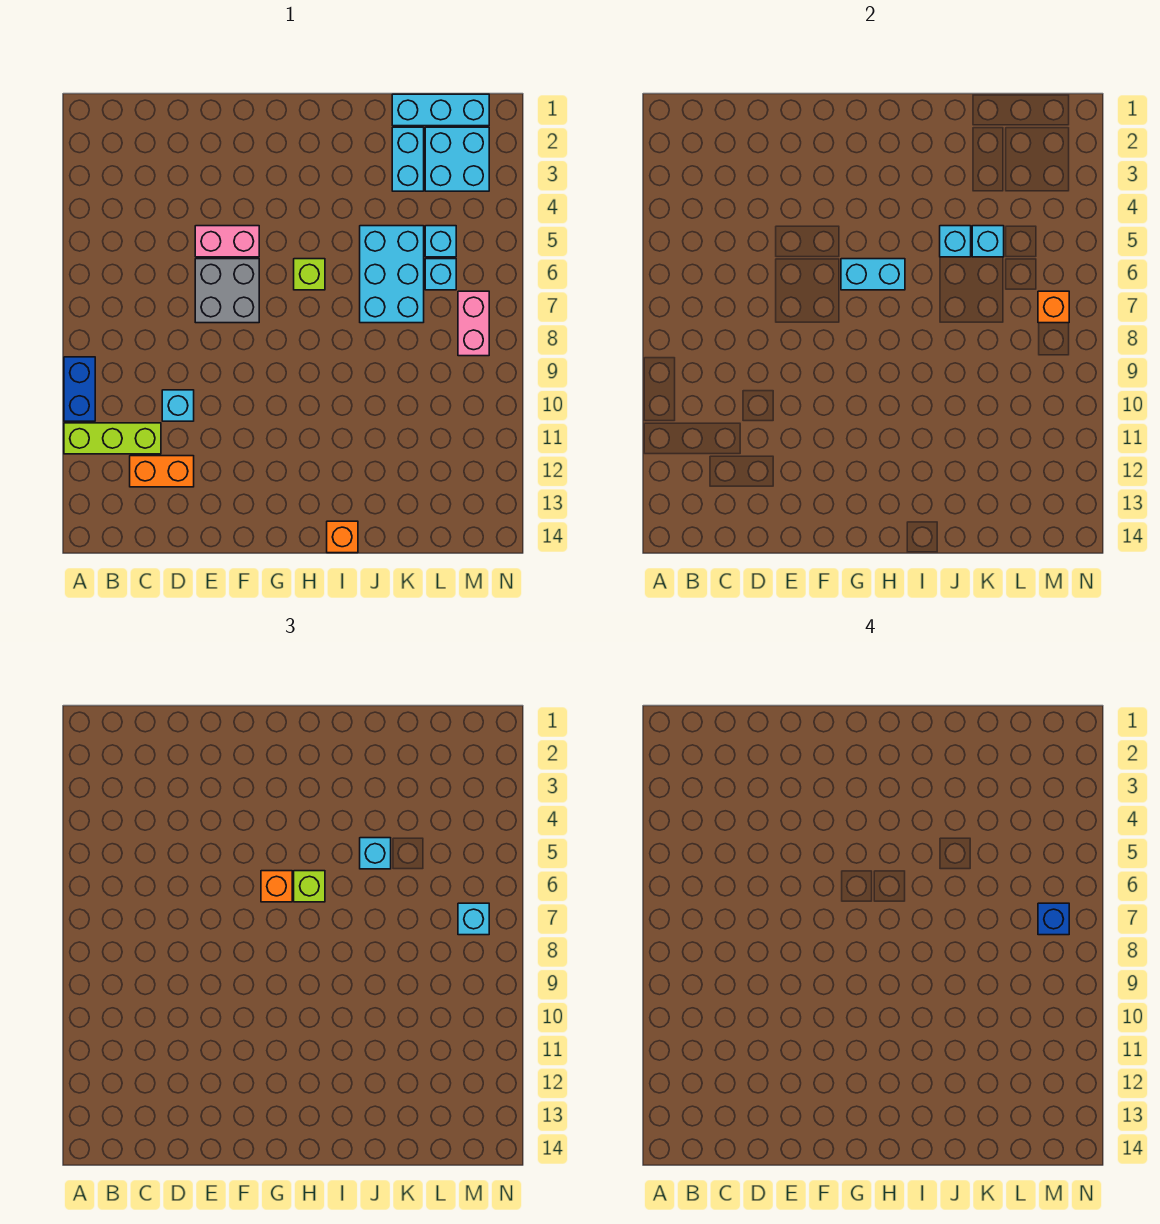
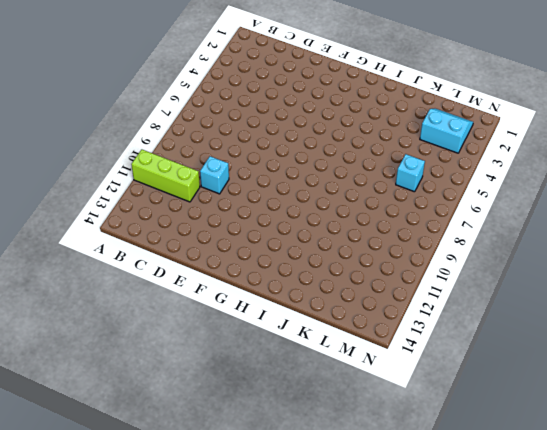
cyan slope L2:M3 level 1 top 3 -> cyan brick L2:M3 level 1
none -> blue brick A9:A10 level 1
none -> orange brick C12:D12 level 1
none -> pink brick E5:F5 level 1

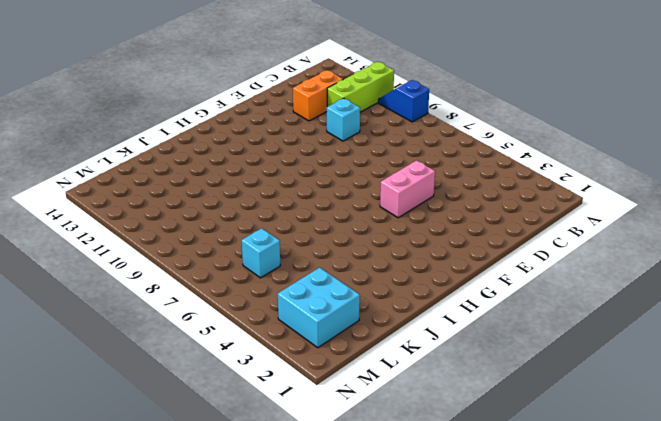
blue slope A9:A10 level 1 top 9 -> blue brick A9:A10 level 1
none -> grey brick E6:F7 level 1
none -> lime brick H6 level 1
none -> orange brick I14 level 1

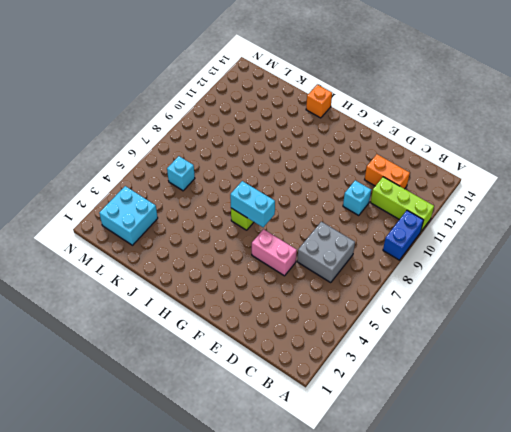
grey brick C6:D7 level 1 -> grey brick E6:F7 level 1
none -> cyan brick J5:K7 level 1
none -> cyan brick K1:M1 level 1
none -> cyan brick K2:K3 level 1

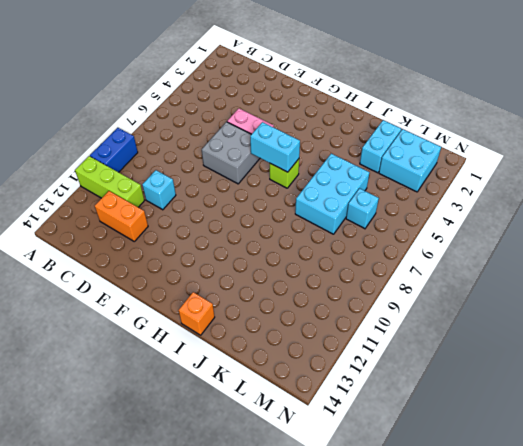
none -> cyan brick K1:M1 level 1
none -> cyan brick L5 level 1
none -> pink brick M7:M8 level 1

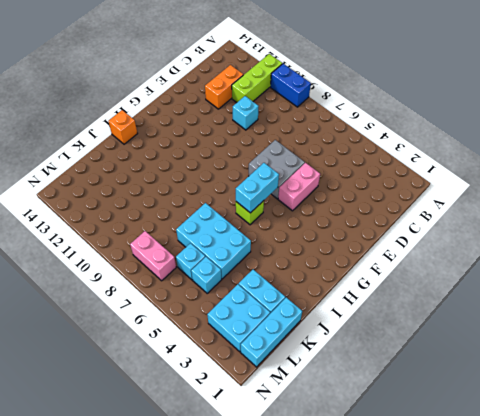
none -> cyan brick J5 level 2
none -> cyan brick K5 level 2
none -> orange brick M7 level 2

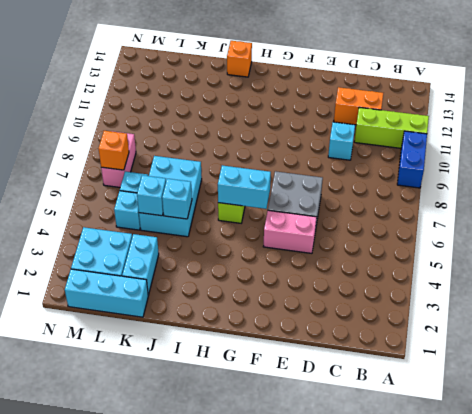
none -> orange brick G6 level 3
none -> lime brick H6 level 3
none -> cyan brick J5 level 3

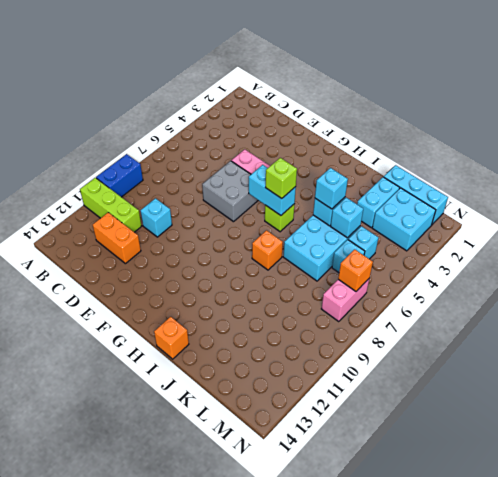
orange brick I8 level 1 -> orange brick G6 level 3
none -> cyan brick M7 level 3
none -> blue brick M7 level 4

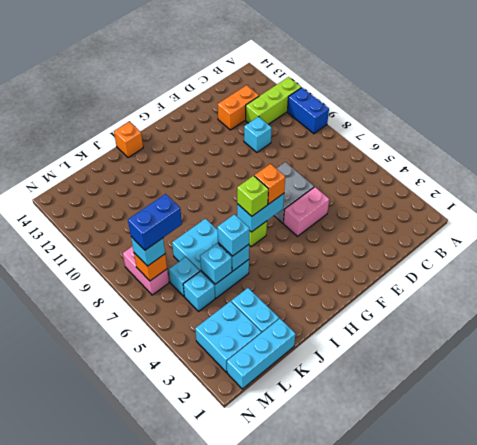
blue brick L7:M7 level 4 -> blue brick M7 level 4

